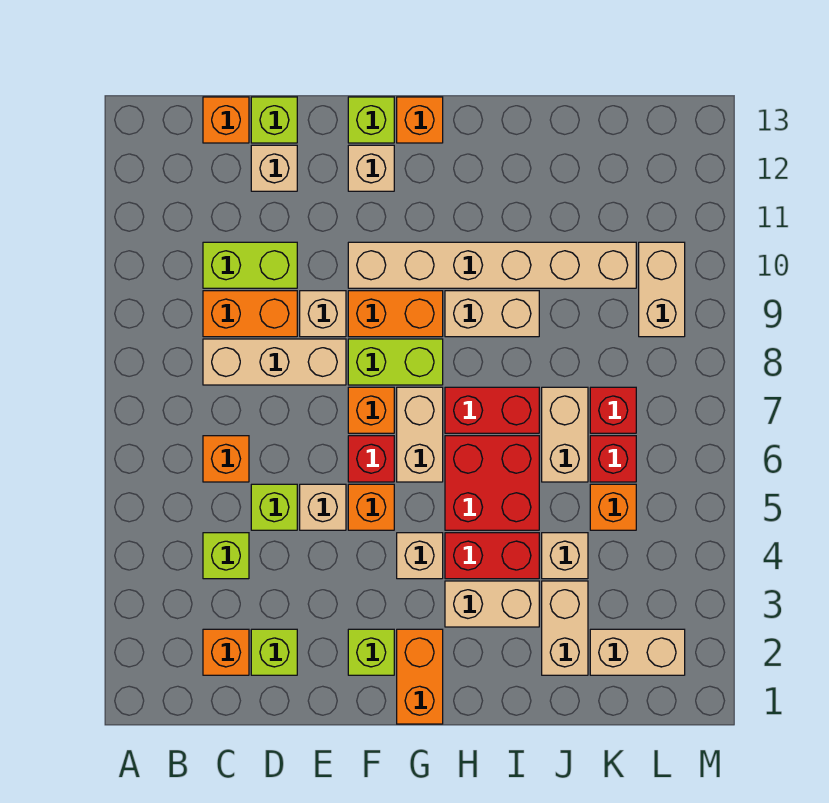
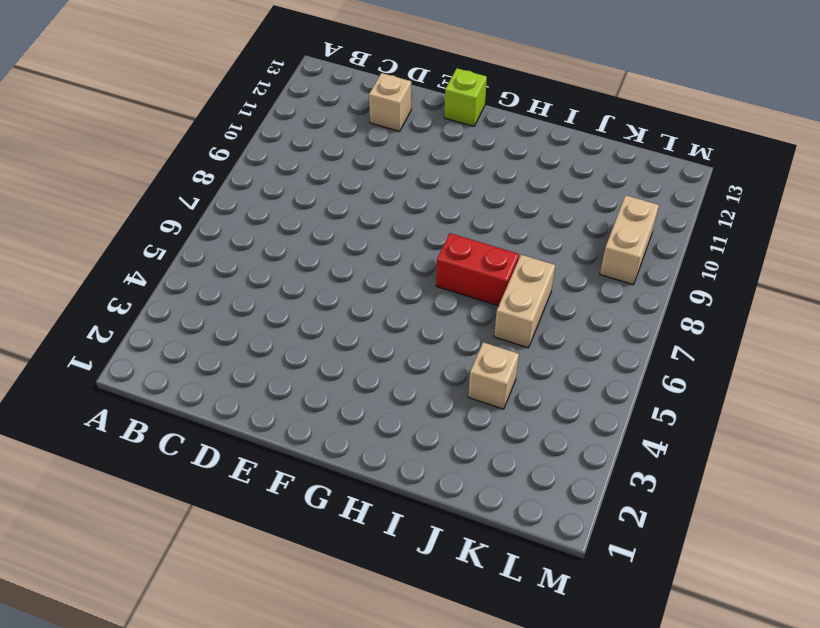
none -> orange brick C2 level 1
none -> lime brick C4 level 1
none -> orange brick C6 level 1
none -> tan brick C8:E8 level 1

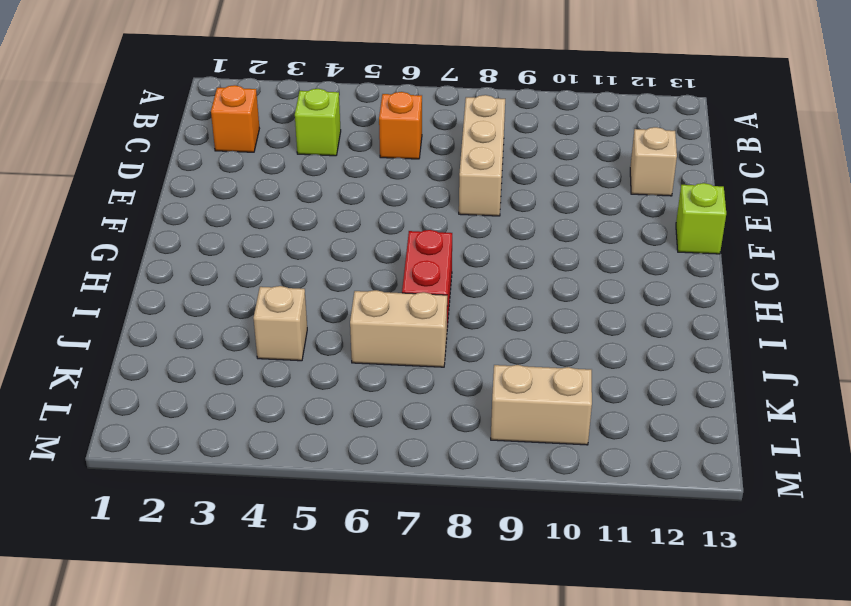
none -> orange brick C9:D9 level 1
none -> lime brick C10:D10 level 1
none -> orange brick C13 level 1
none -> lime brick D2 level 1

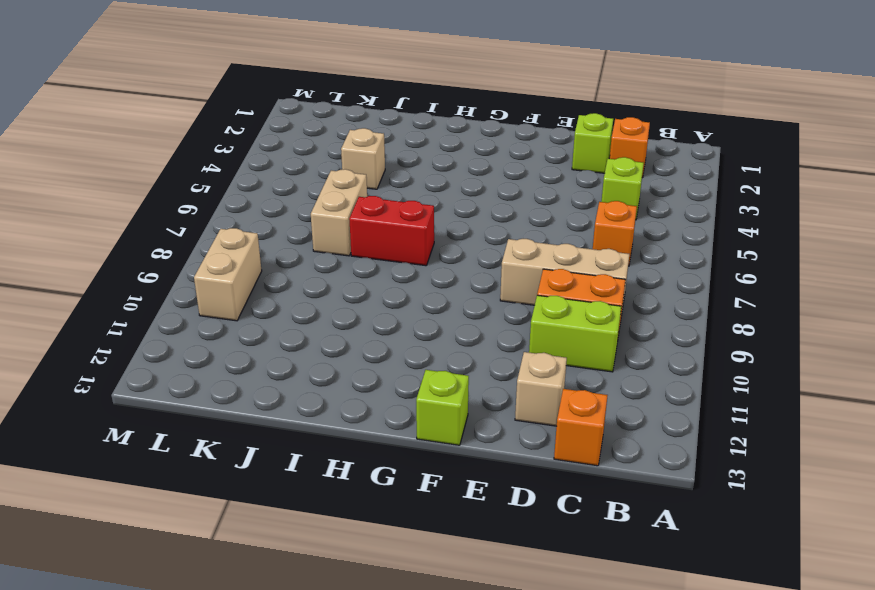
none -> lime brick D5 level 1
none -> lime brick D13 level 1
none -> tan brick E5 level 1
none -> tan brick E9 level 1

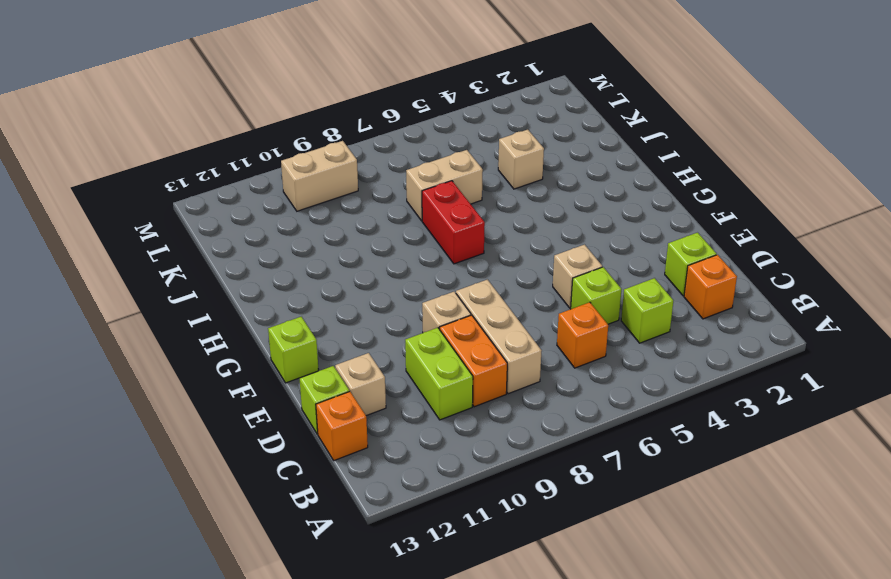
none -> lime brick F2 level 1
none -> orange brick F5 level 1
none -> red brick F6 level 1
none -> orange brick F7 level 1

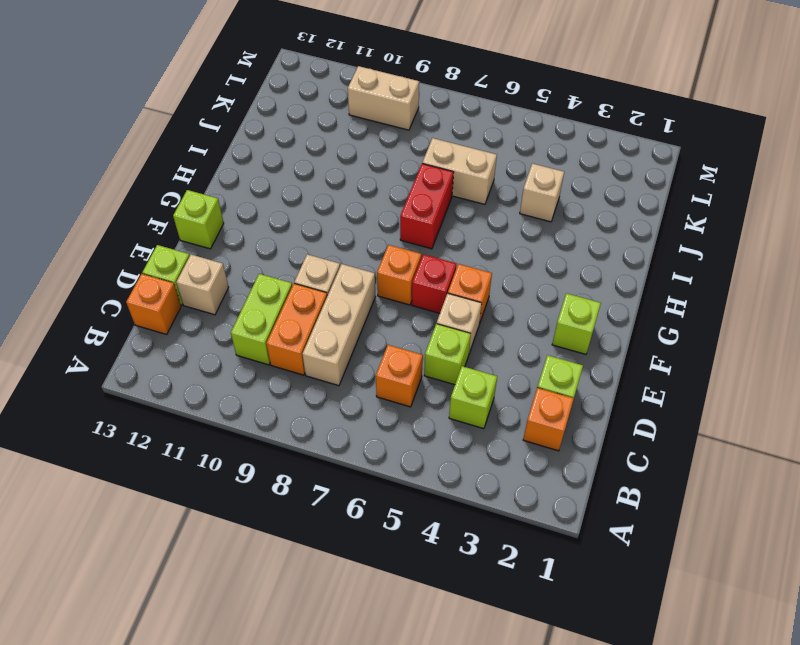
none -> lime brick F8:G8 level 1
none -> orange brick F9:G9 level 1
none -> tan brick F10:K10 level 1
none -> tan brick F12 level 1

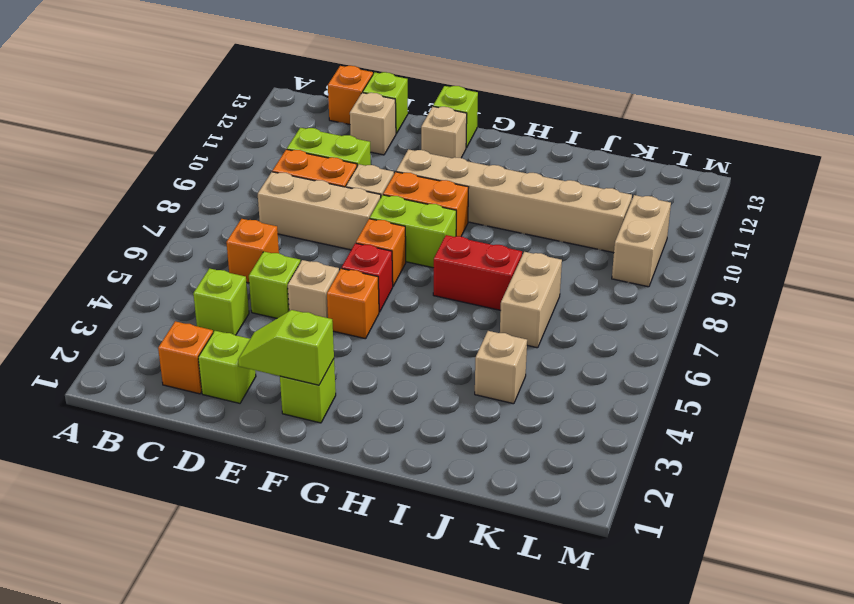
lime slope E2:F2 level 2 top F -> none
none -> orange brick G1:G2 level 1
none -> tan brick G4 level 1
none -> tan brick G6:G7 level 1
none -> orange brick G13 level 1

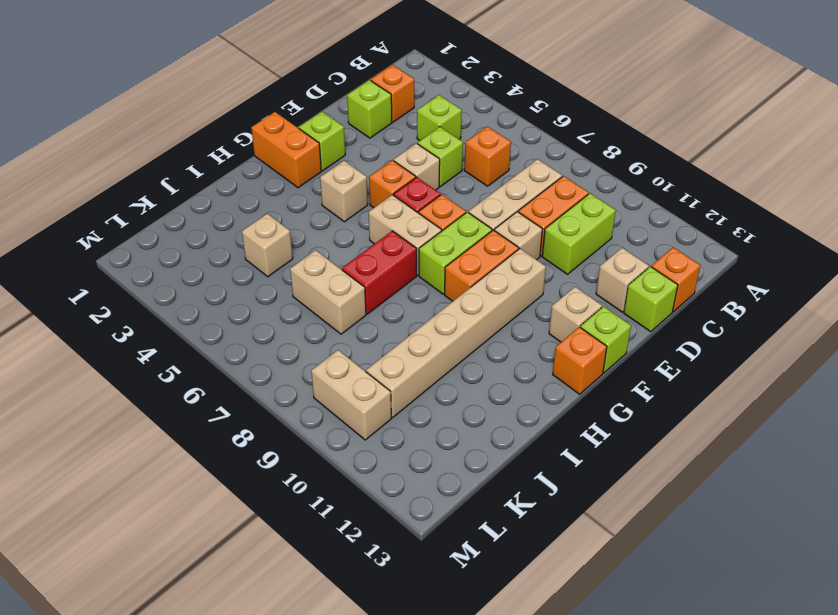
none -> tan brick H3:I3 level 1
none -> red brick H4:I4 level 1
none -> red brick H5:I6 level 1
none -> tan brick H9:I9 level 1

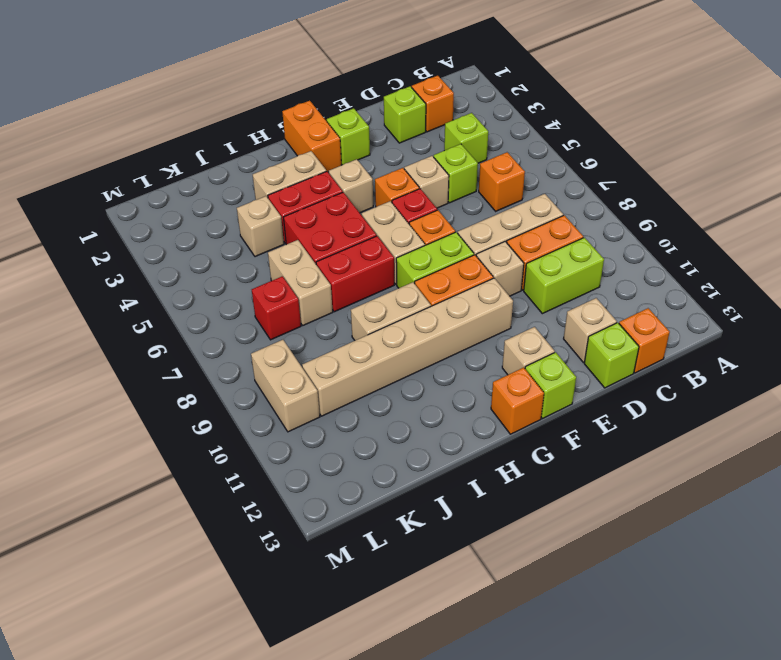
none -> tan brick J2:J3 level 1
none -> tan brick K2:L2 level 1
none -> orange brick K5 level 1
none -> red brick K6 level 1

